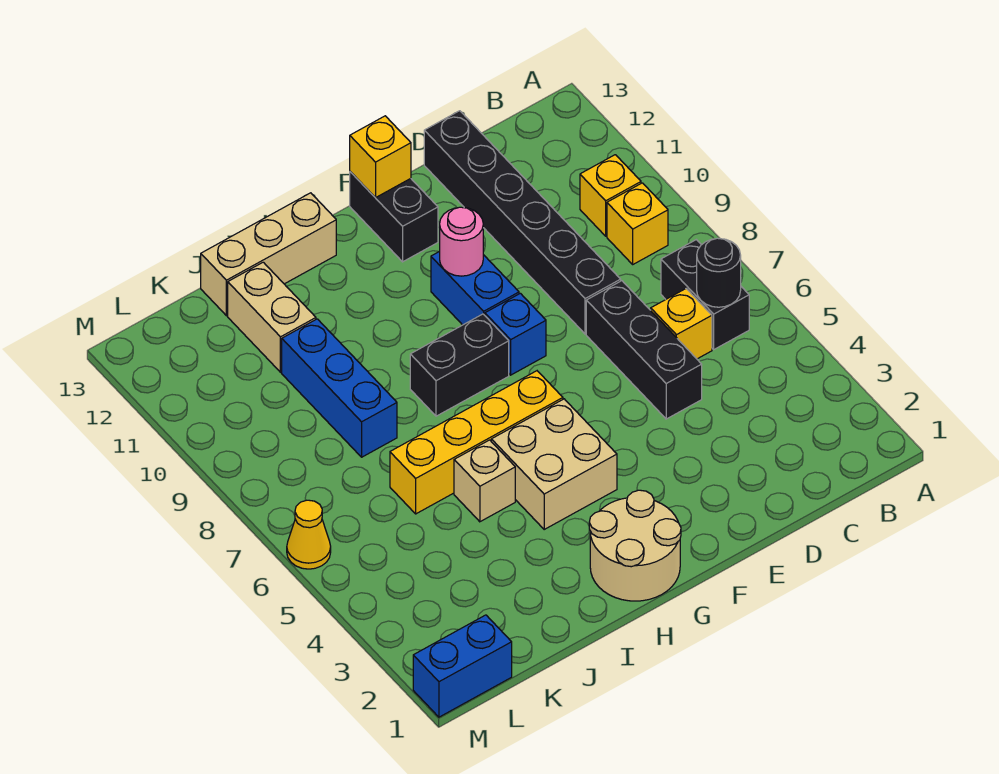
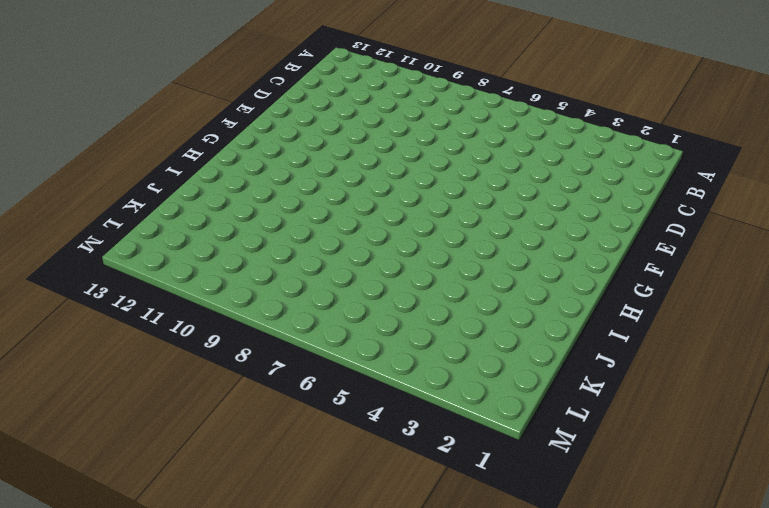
none -> black brick B6:B7 level 1
none -> yellow brick B9 level 1
none -> yellow brick B10 level 1

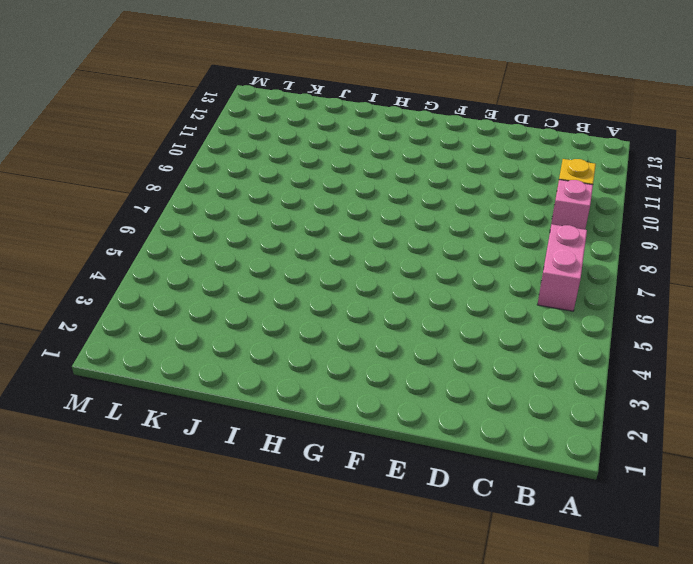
pink brick B6:B7 level 1 -> black brick B6:B7 level 1
pink brick B9 level 1 -> yellow brick B9 level 1
none -> yellow brick C6 level 1
none -> black brick D5:D7 level 1
none -> black brick D8:D13 level 1

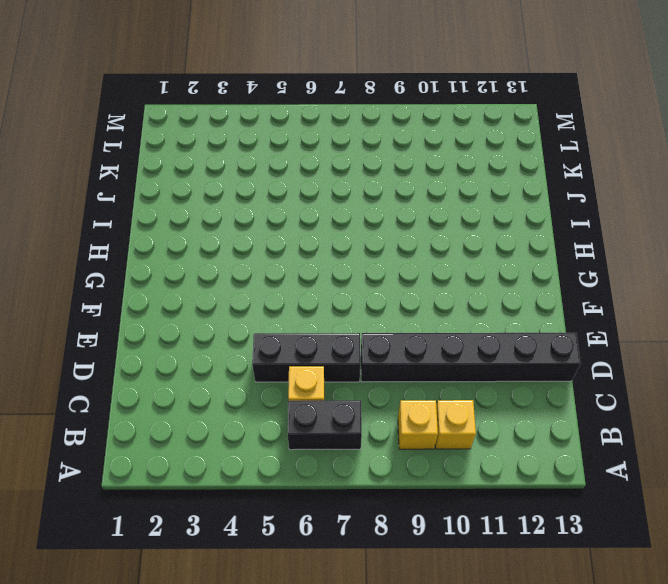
none -> blue brick F8 level 1
none -> blue brick F9:F10 level 1
none -> black brick F12:F13 level 1

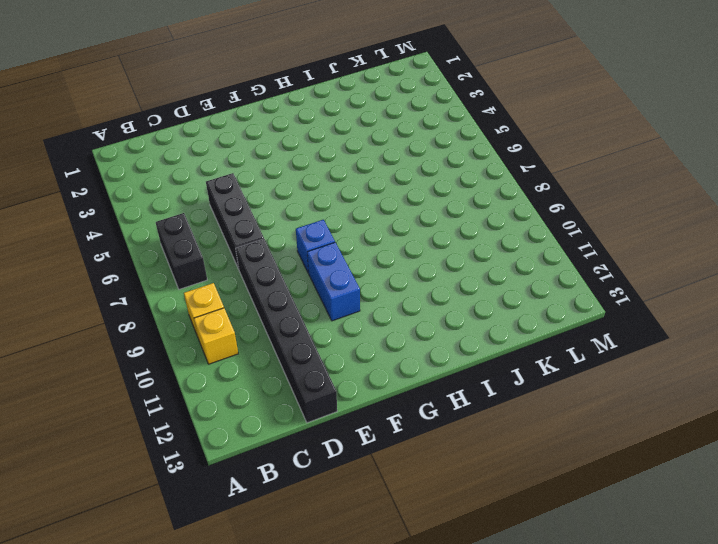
none -> yellow brick C6 level 1
none -> black brick F12:F13 level 1
none -> tan round brick G1:H2 level 1

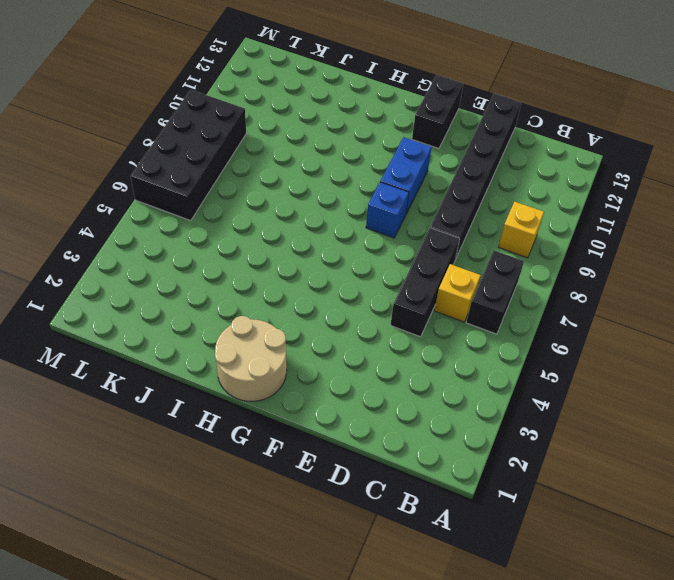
black brick L6:M9 level 1 -> yellow cone M6 level 1
none -> yellow brick B10 level 1
none -> tan brick G4:H5 level 1
none -> yellow brick G6:J6 level 1

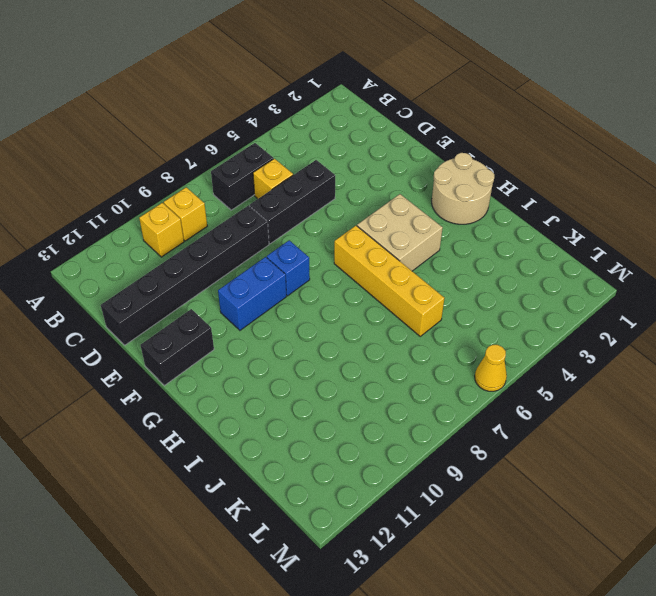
none -> black brick G8:H8 level 1
none -> tan brick H13:J13 level 1
none -> tan brick I5 level 1

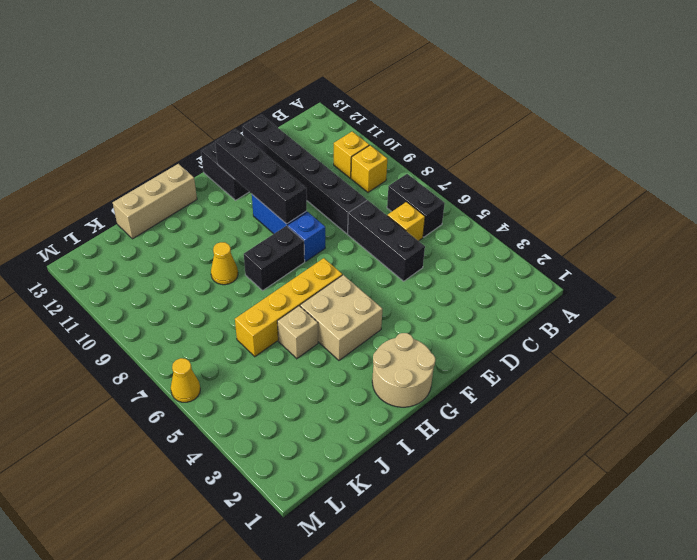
black brick F9:F12 level 2 -> pink round brick F10 level 2
yellow cone I9 level 1 -> none
none -> blue brick J8:J10 level 1
none -> tan brick J11:J12 level 1
none -> blue brick L1:M1 level 1

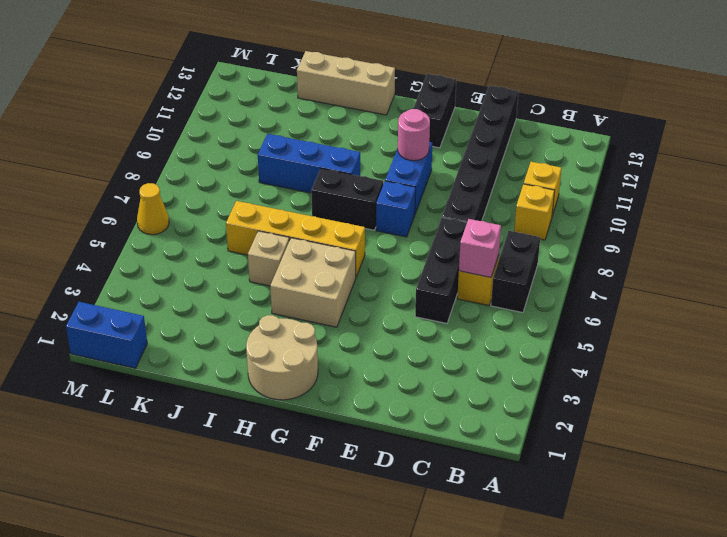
pink brick C6 level 2 -> none
blue brick H9:J9 level 1 -> blue brick J8:J10 level 1
none -> tan brick J11:J12 level 1
none -> black round brick B6 level 2
none -> yellow brick F13 level 2

